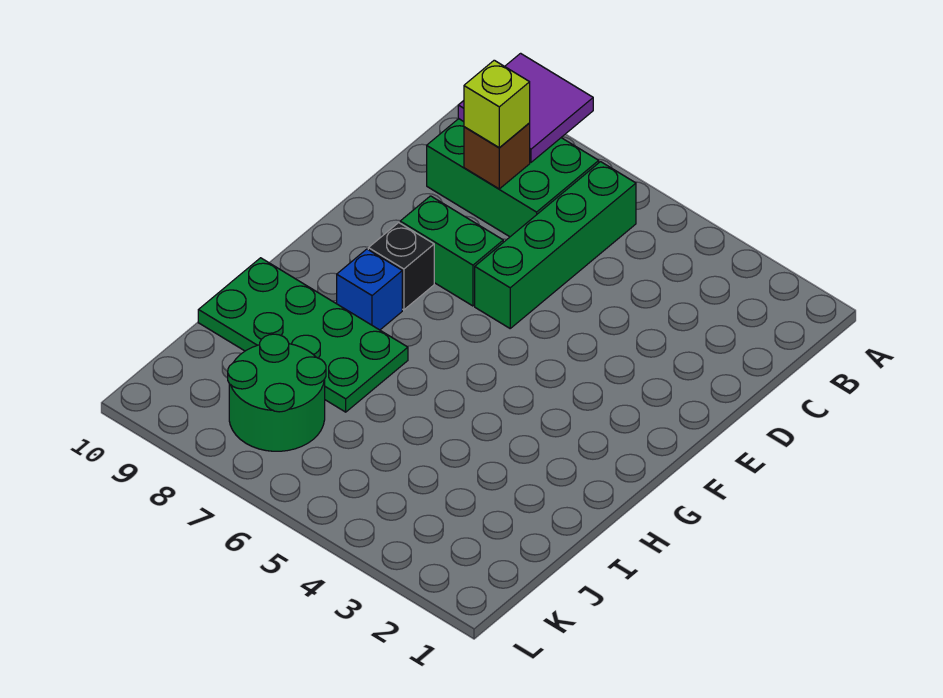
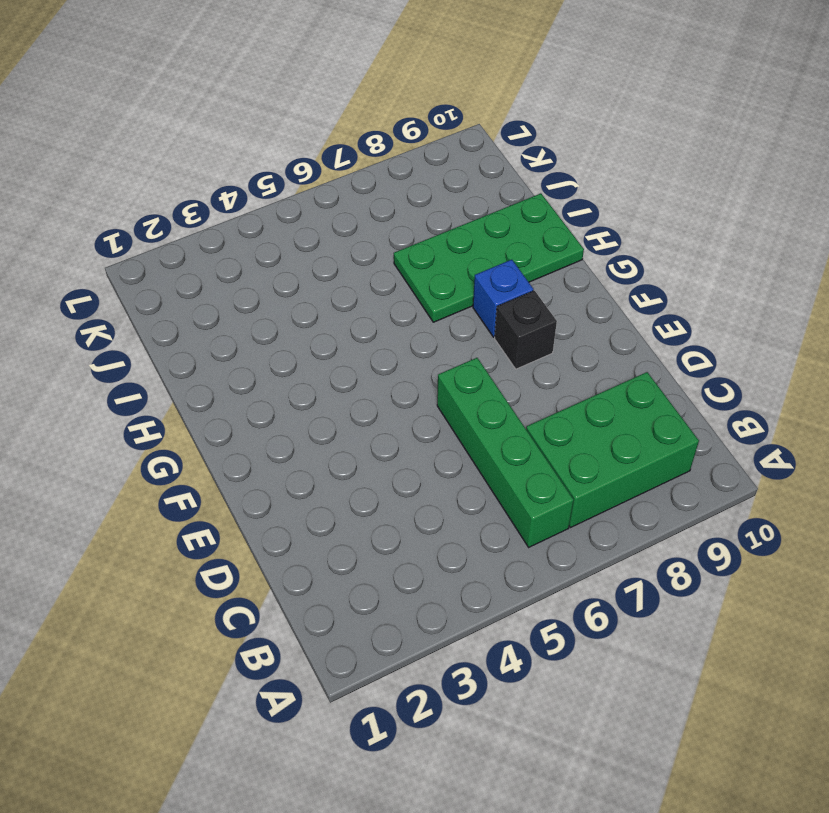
none -> green brick E7:E8 level 1
none -> green round brick J7:K8 level 1

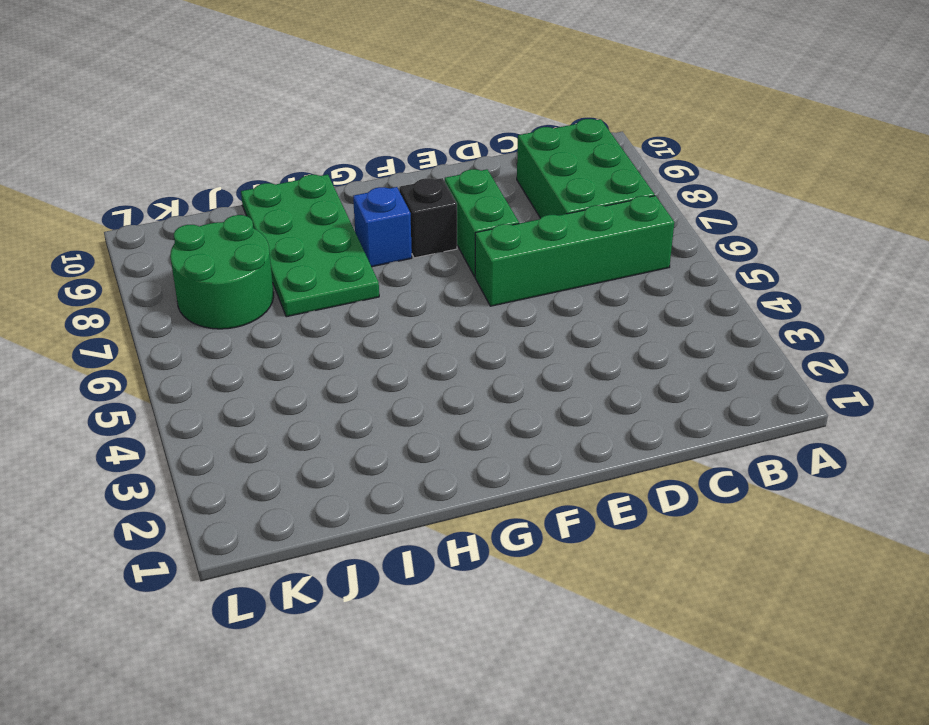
none -> purple tile A8:B9 level 2
none -> brown brick C8 level 2

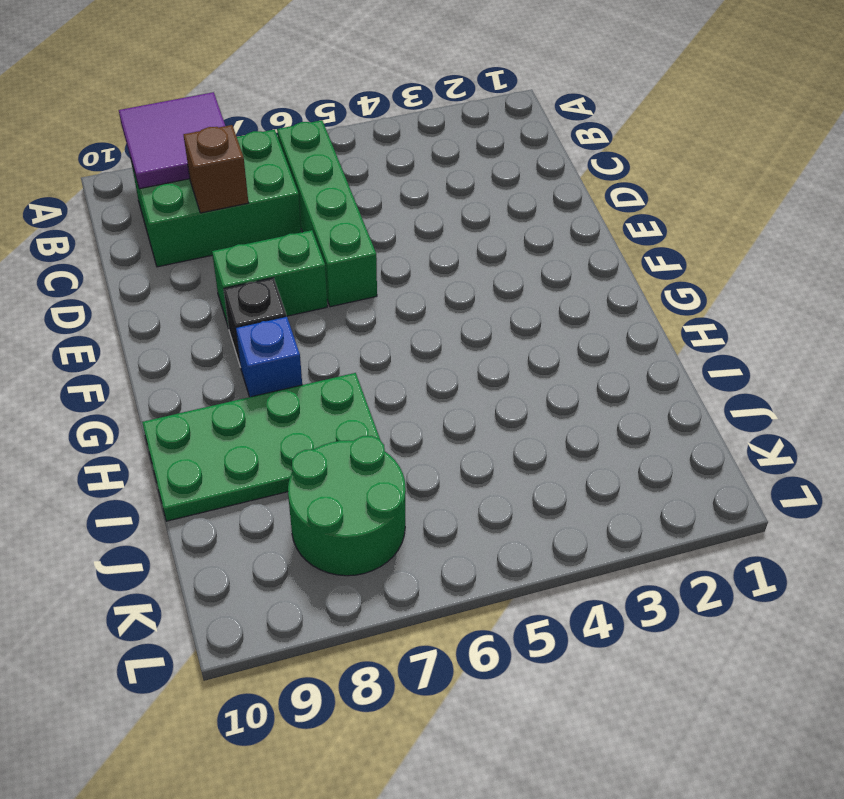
none -> lime brick C8 level 3

